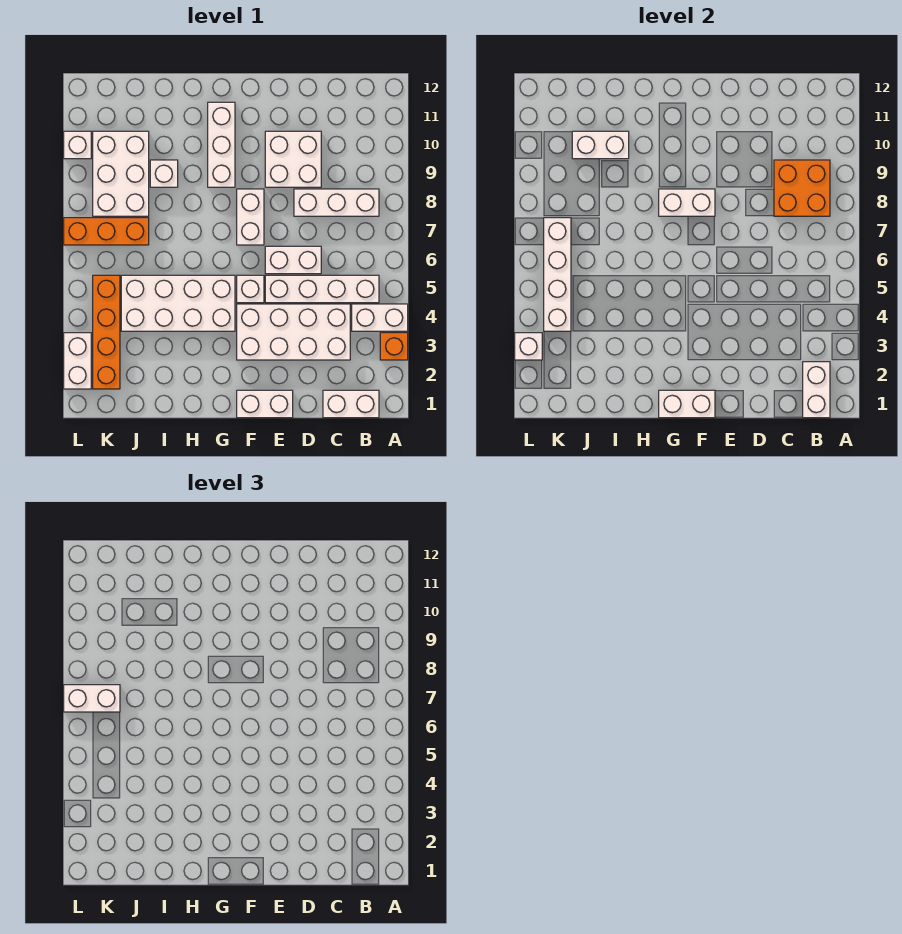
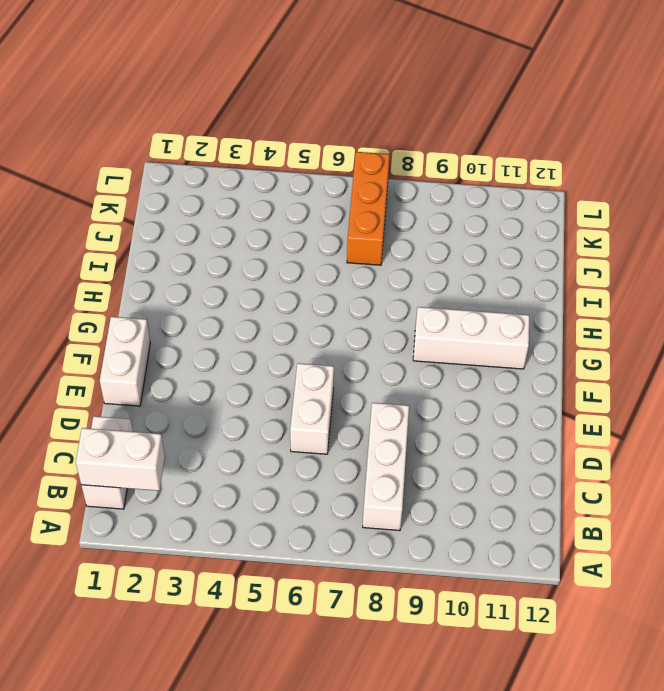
none -> orange brick A3 level 1
none -> white brick A4:B4 level 1
none -> white brick B5:E5 level 1

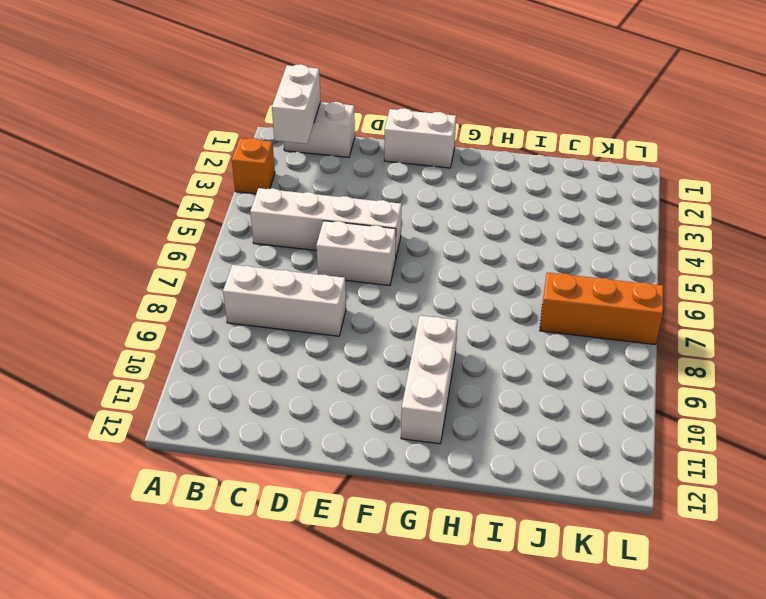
none -> white brick A4:B4 level 1
none -> white brick C3:F4 level 1
none -> white brick D9:E10 level 1

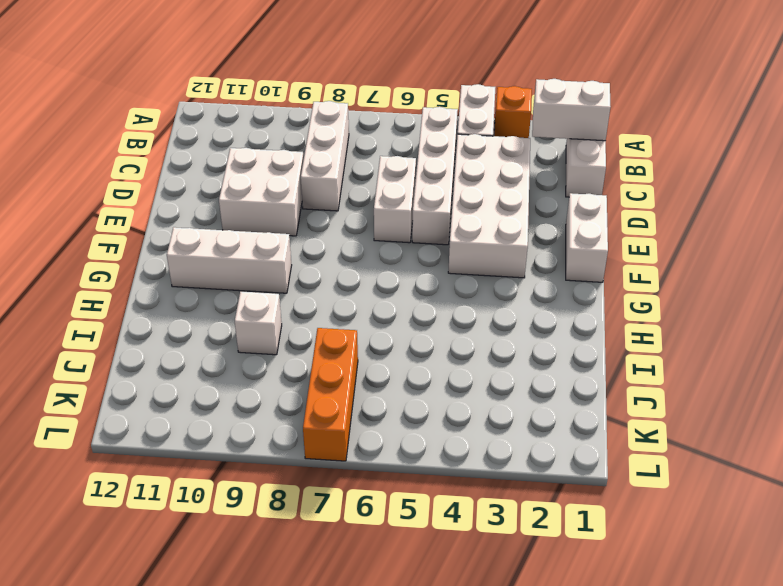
none -> white brick F5 level 1
none -> white brick F7:F8 level 1
none -> white brick G4:J5 level 1

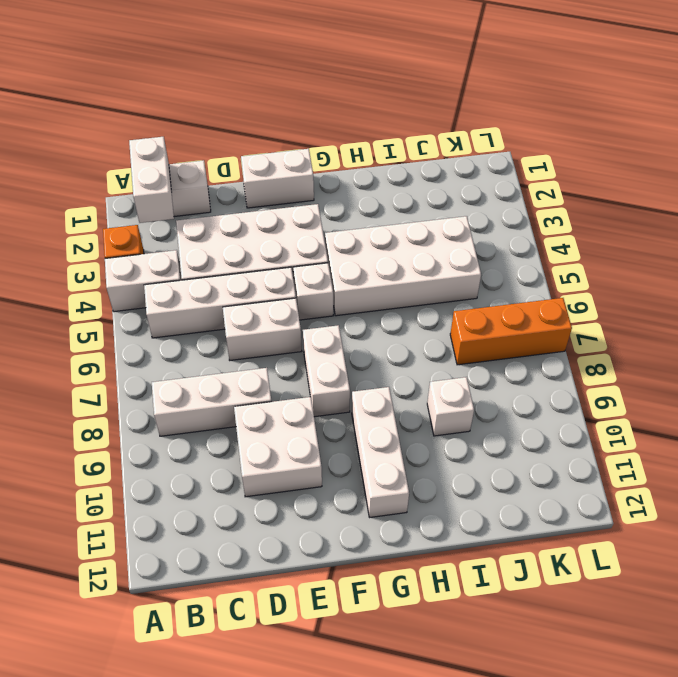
none -> white brick J8:K10 level 1
none -> orange brick K2:K5 level 1
none -> white brick L2:L3 level 1

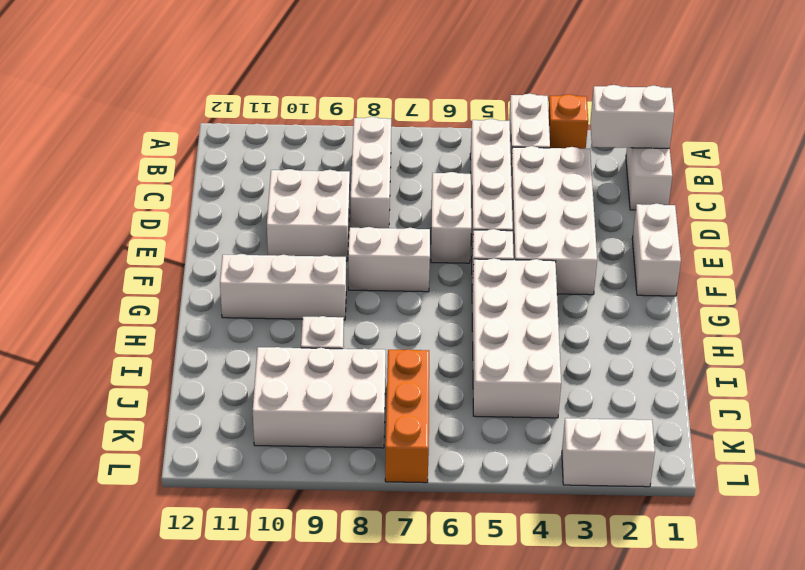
none -> orange brick K2:K5 level 1
none -> white brick L10 level 1
none -> orange brick B8:C9 level 2

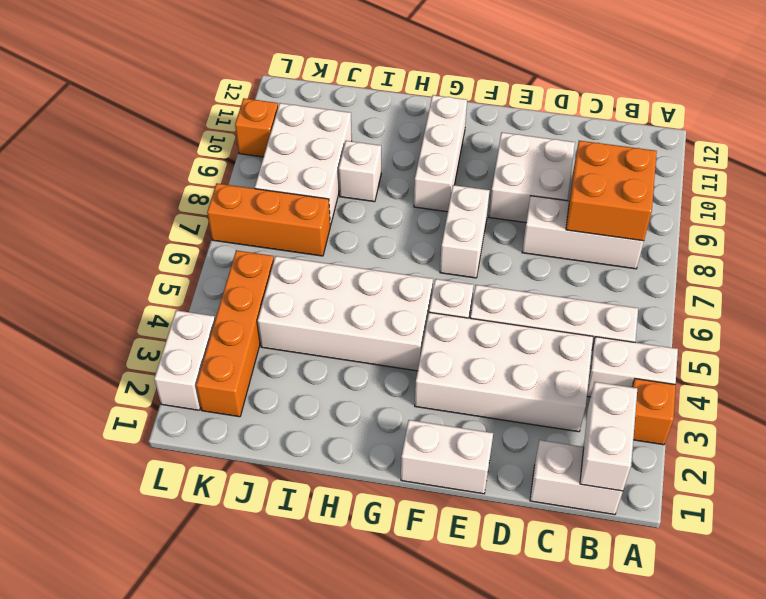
orange brick L10 level 1 -> white brick L10 level 1
none -> white brick D6:E6 level 1
none -> white brick F1:G1 level 2
none -> white brick F8:G8 level 2

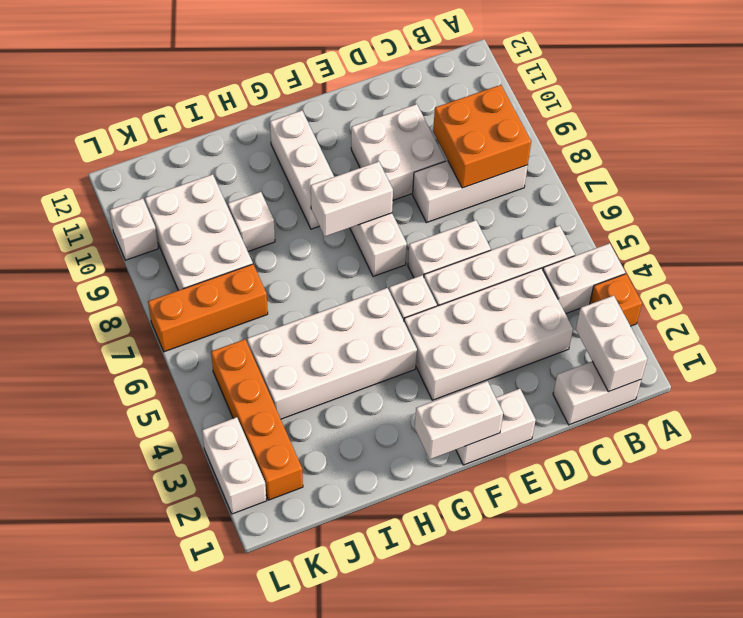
none -> white brick I10:J10 level 2
none -> white brick K4:K7 level 2
none -> white brick L3 level 2

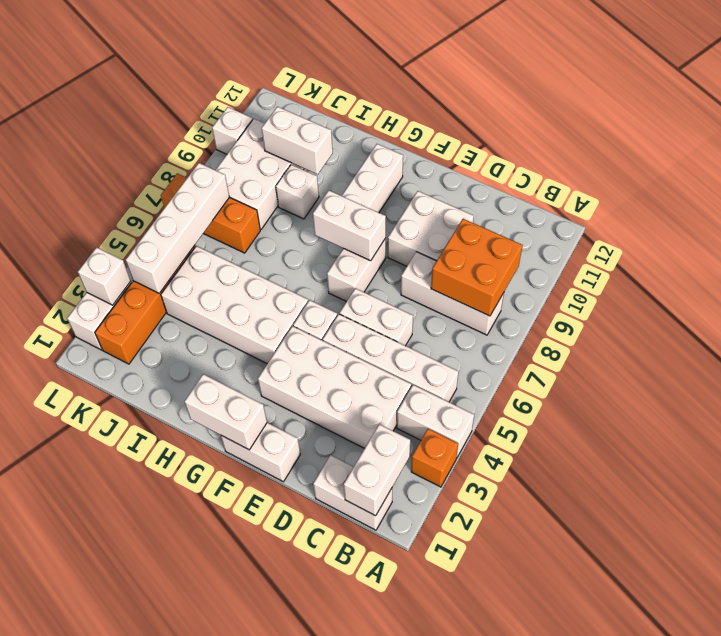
none -> white brick K7:L7 level 3

